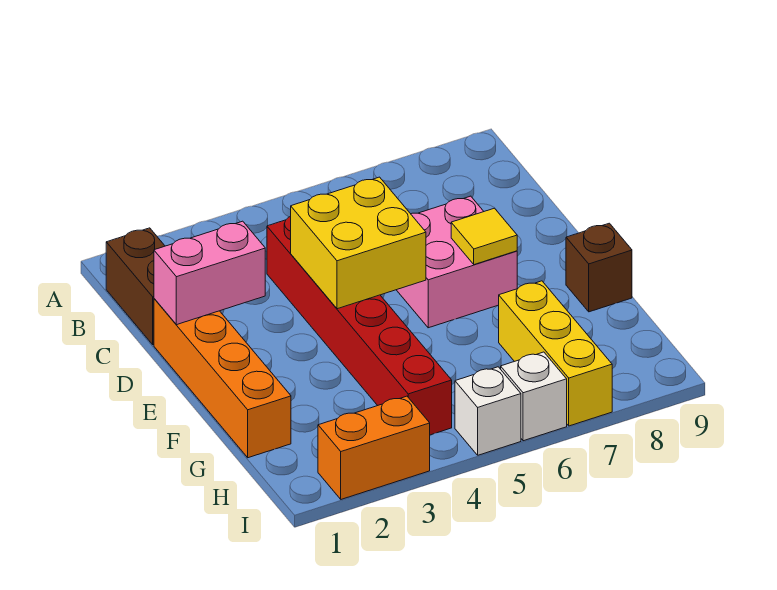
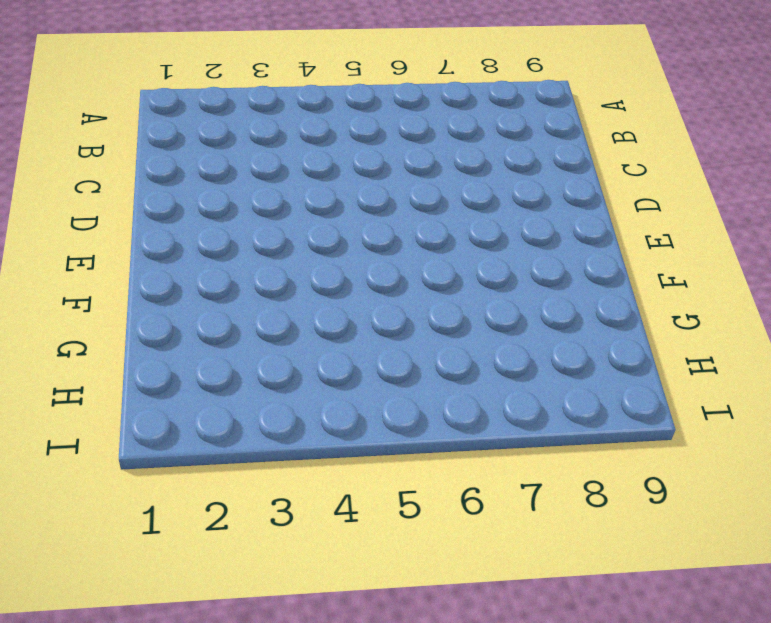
none -> brown brick B1:C1 level 1
none -> red brick C4:H4 level 1
none -> orange brick D1:G1 level 1

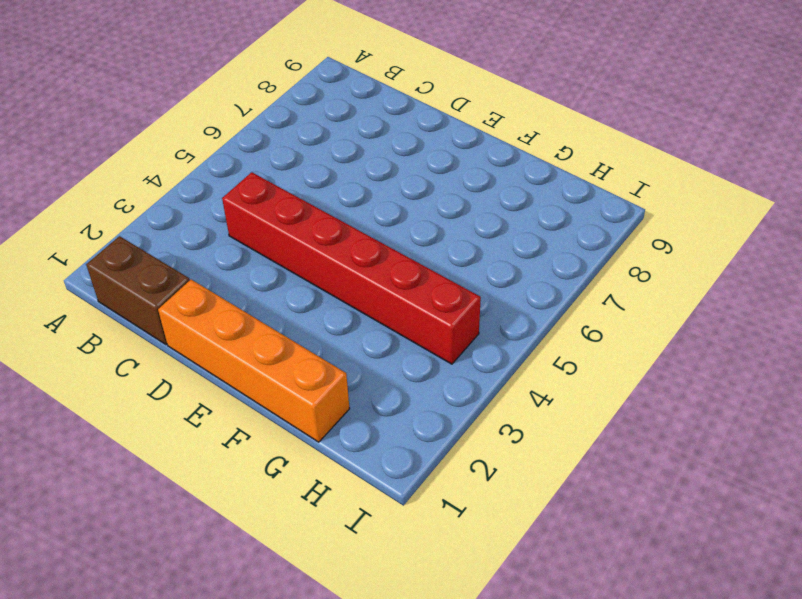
none -> pink brick D6:E7 level 1
none -> brown brick F9 level 1
none -> yellow brick G7:I7 level 1

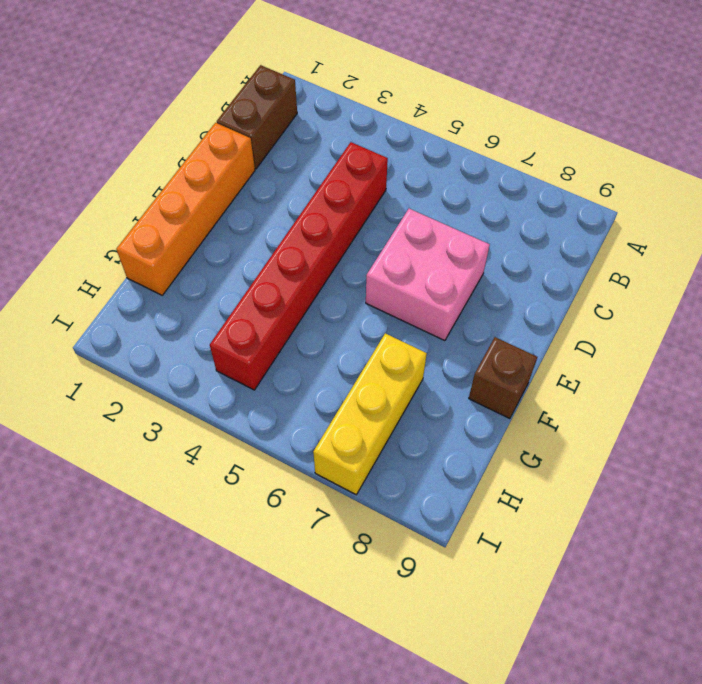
none -> orange brick I2:I3 level 1
none -> white brick I5 level 1
none -> white brick I6 level 1

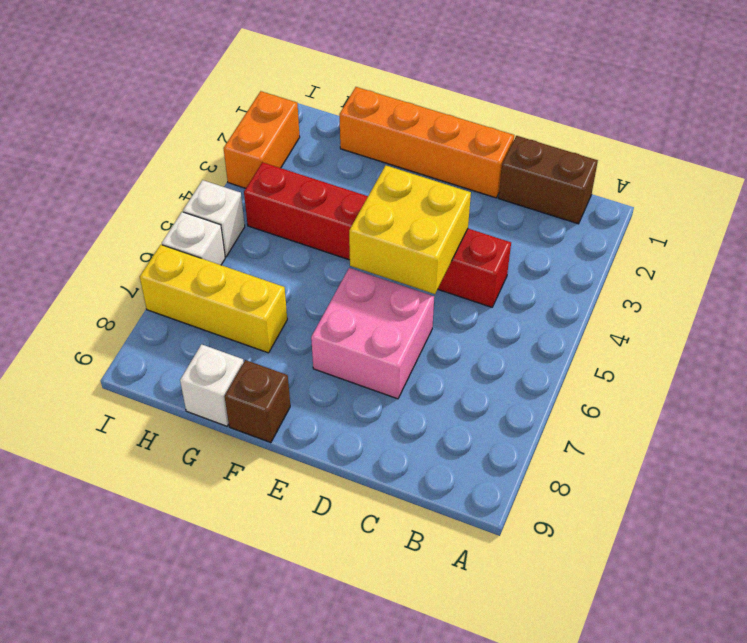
white brick G9 level 1 -> none
none -> pink brick D1:D2 level 2
none -> yellow tile E7 level 2

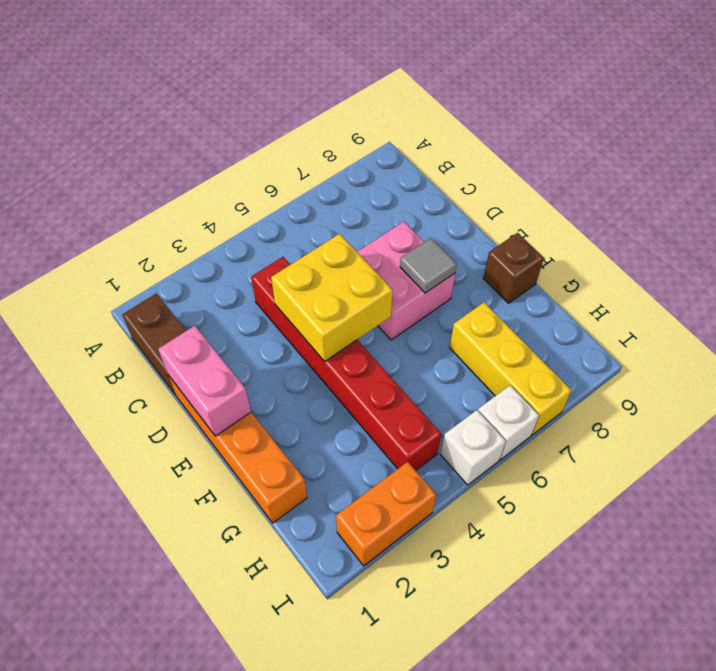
pink brick D1:E1 level 2 -> pink brick D1:D2 level 2
grey tile E7 level 2 -> yellow tile E7 level 2

